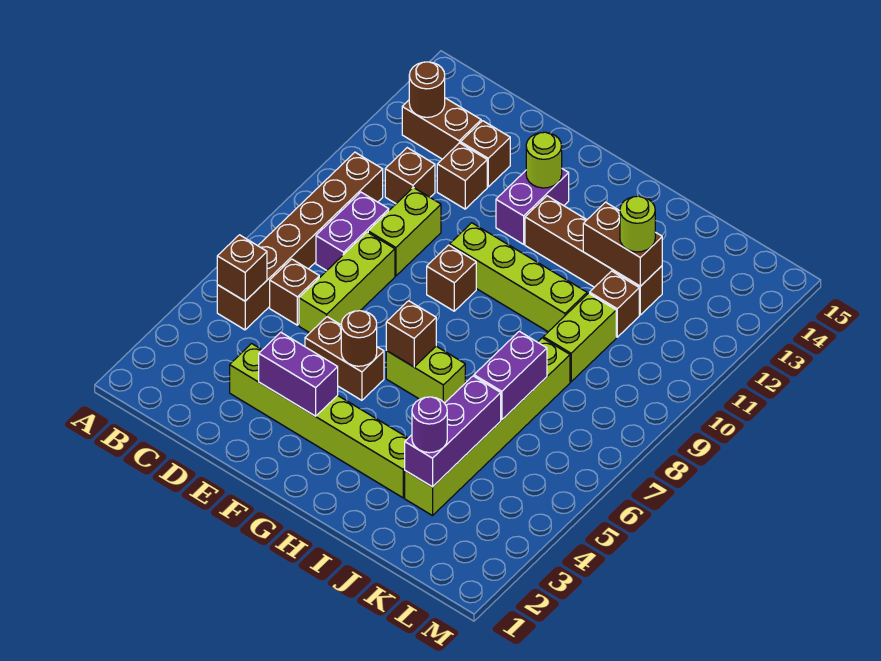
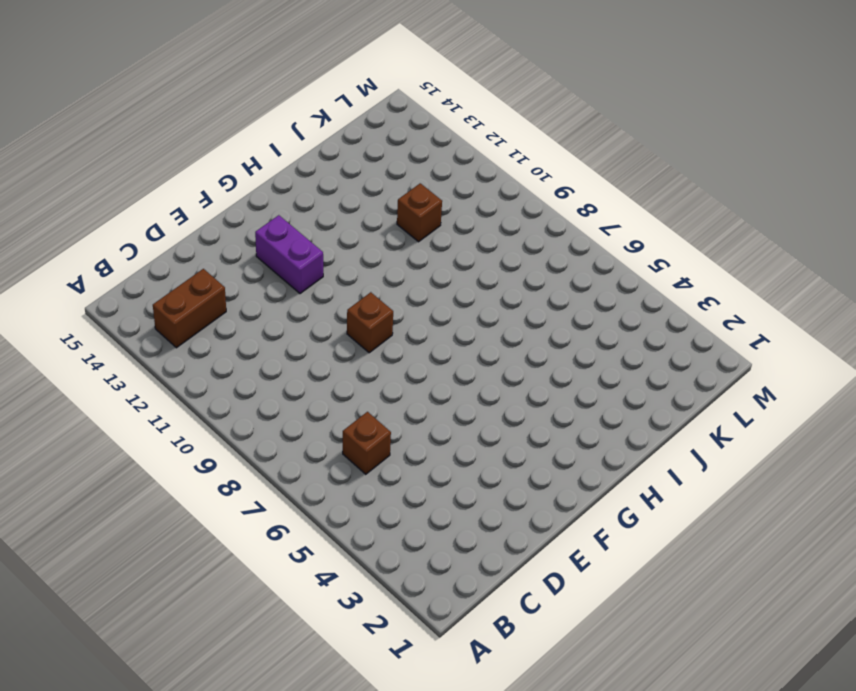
none -> brown brick B5:B10 level 1
none -> purple brick C8:C9 level 1
none -> brown brick C11 level 1
none -> lime brick D3:I3 level 1

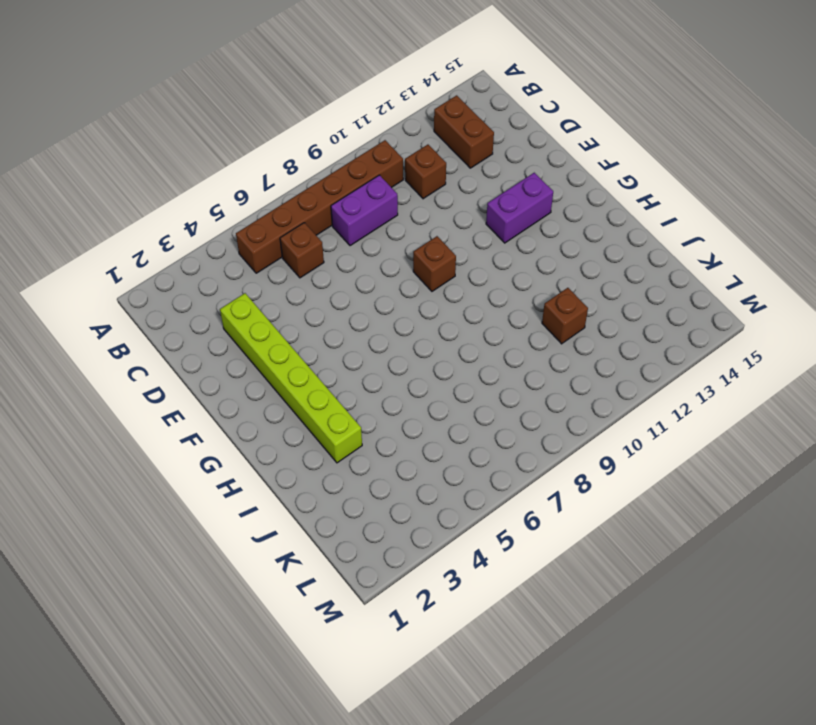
none -> lime brick D6:D8 level 1
none -> lime brick D9:D10 level 1
none -> brown brick D12 level 1
none -> brown brick D13 level 1

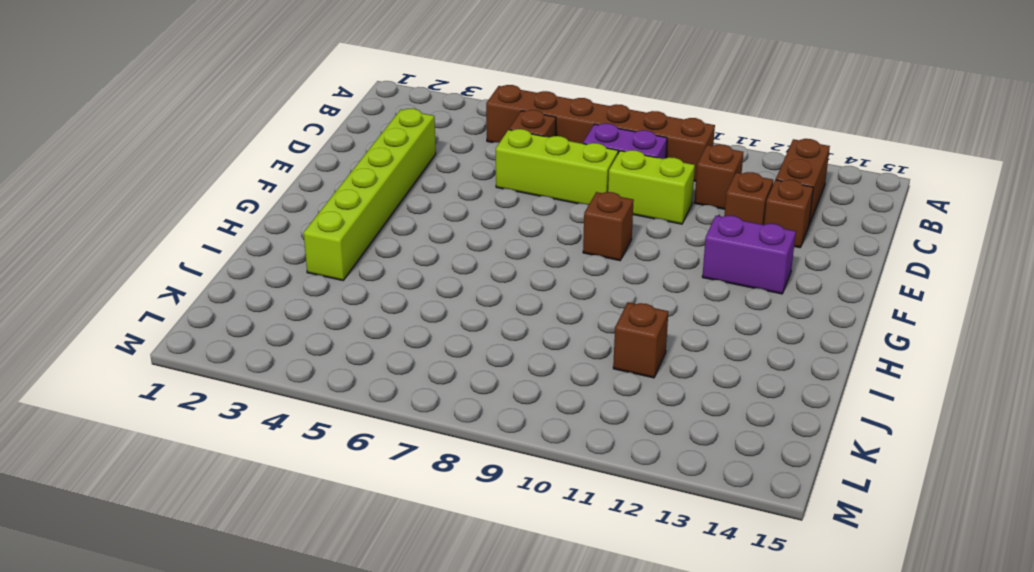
none -> brown brick E5:F5 level 1
none -> lime brick F10:I10 level 1
none -> lime brick G6:H6 level 1
none -> brown brick G12:J12 level 1

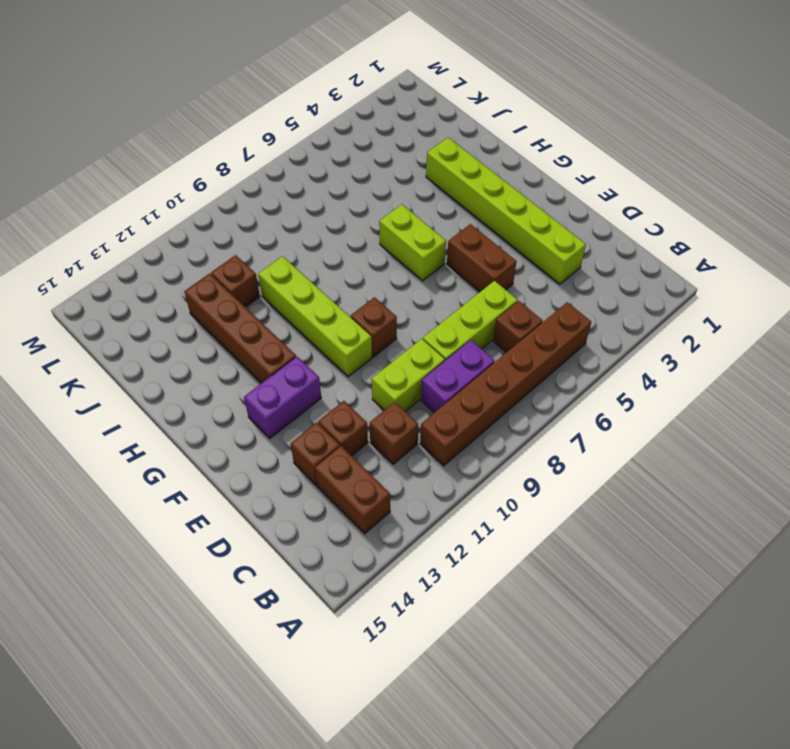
none -> lime brick J3:J8 level 1
none -> lime brick J9:J10 level 1
none -> brown brick B5 level 2
none -> brown round brick B13 level 2

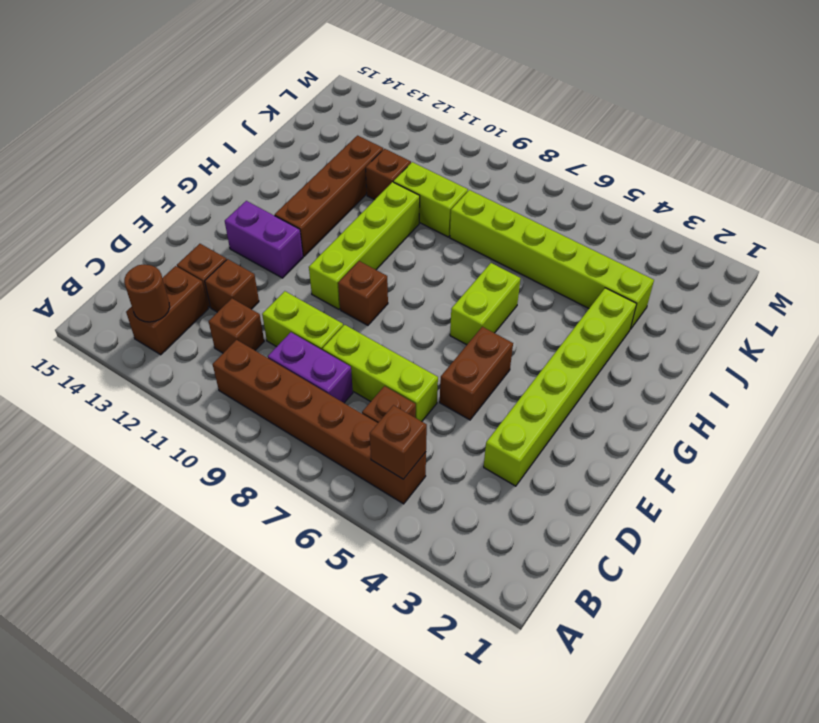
none -> purple brick E3:F3 level 2
none -> brown round brick F5 level 2
none -> lime round brick F13 level 2
none -> brown brick G6 level 2

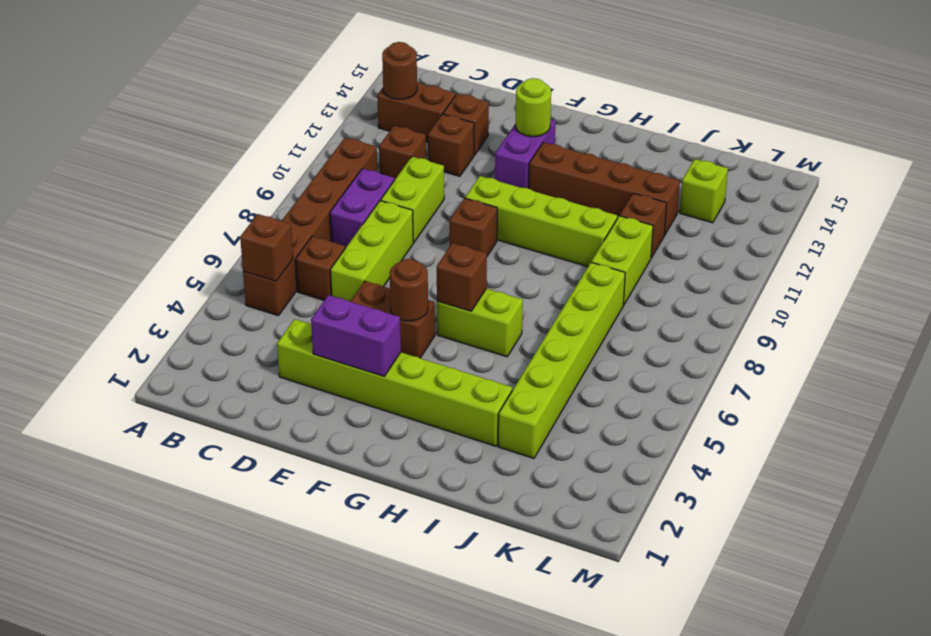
lime brick K13 level 1 -> none
none -> brown brick I12:J12 level 2
none -> purple brick J3:J5 level 2
none -> purple brick J6:J7 level 2
none -> purple round brick J3 level 3

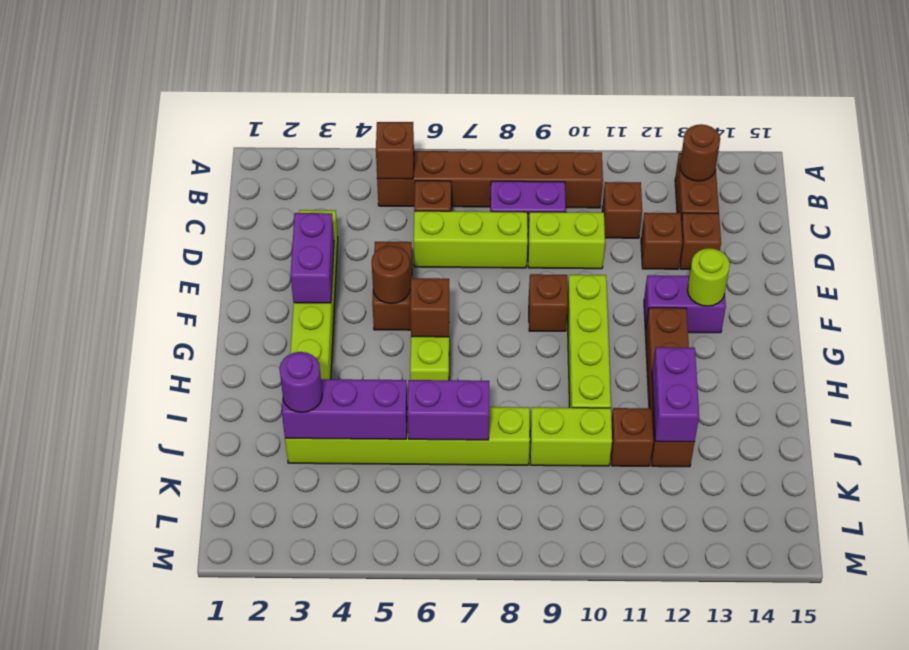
purple brick I12:J12 level 2 -> brown brick I12:J12 level 2
none -> lime round brick J12 level 3

